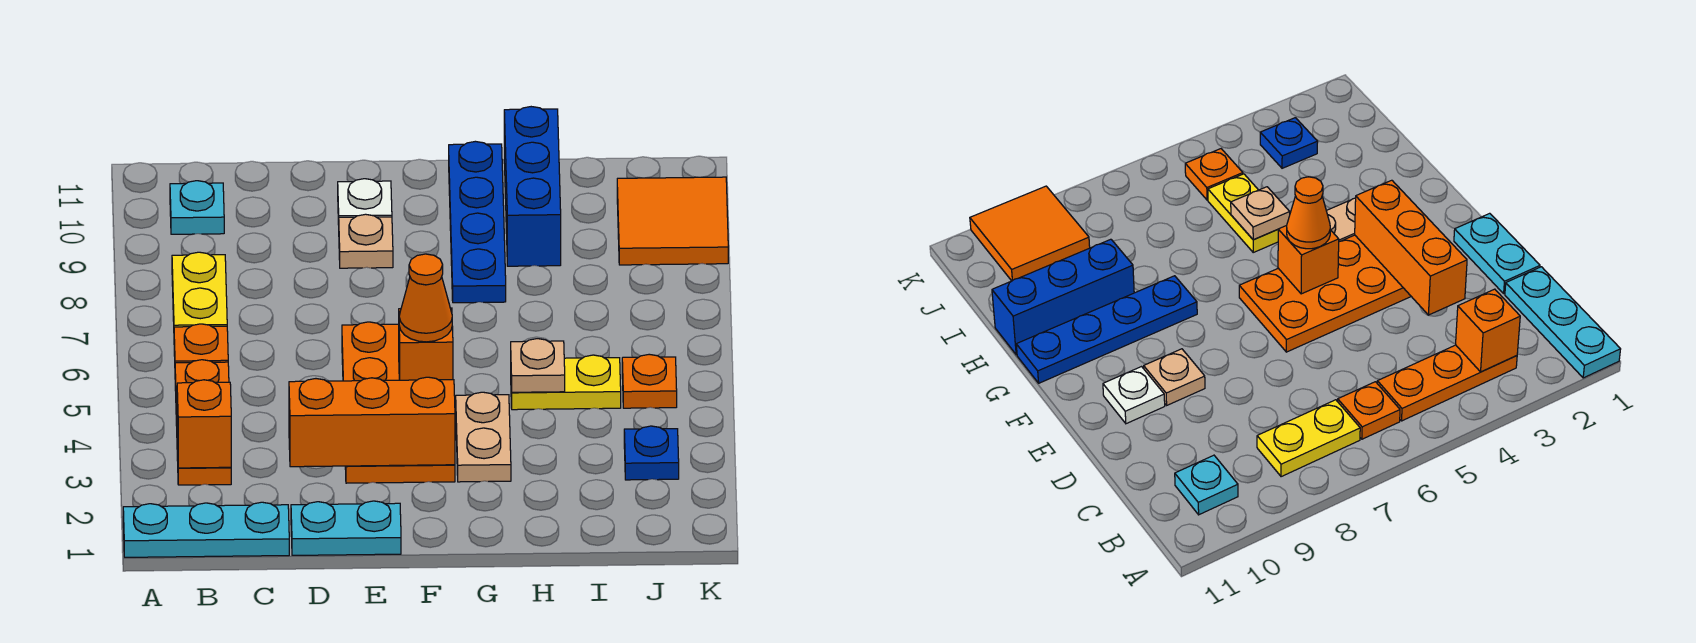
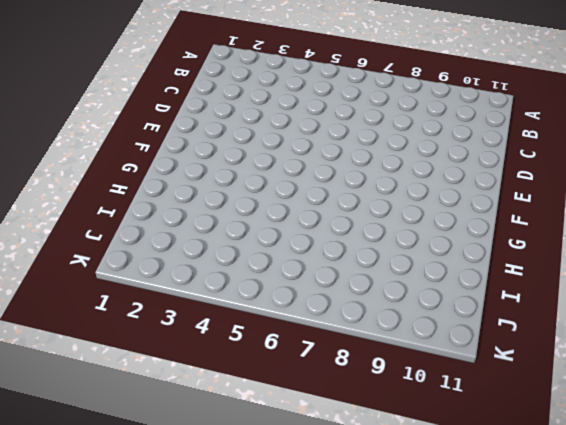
none -> cyan plate A1:C1 level 1
none -> orange plate B3:B5 level 1
none -> orange plate B6 level 1

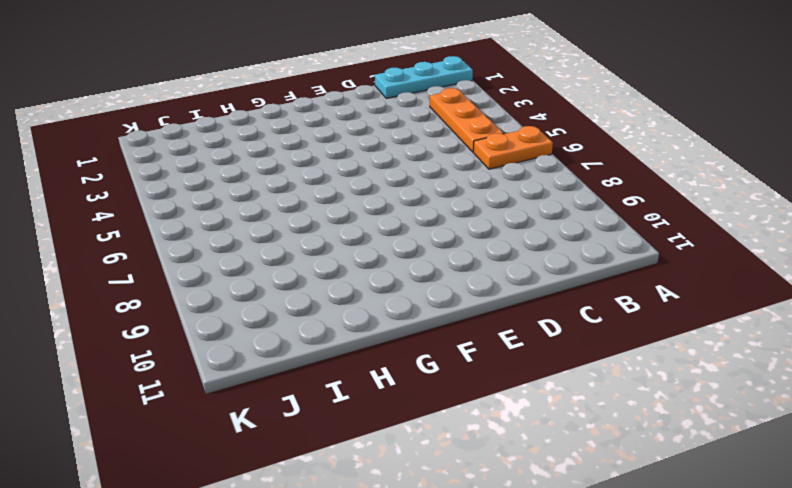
orange plate A6:B6 level 1 -> orange plate B6 level 1
none -> yellow plate B7:B8 level 1
none -> cyan plate B10 level 1
none -> cyan plate D1:E1 level 1

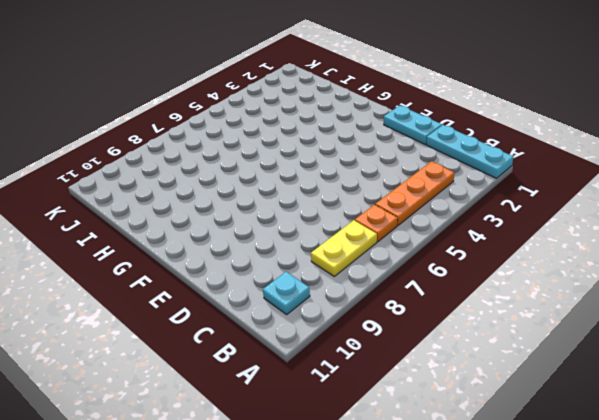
none -> orange plate E3:F6 level 1
none -> tan plate E9 level 1
none -> white plate E10 level 1

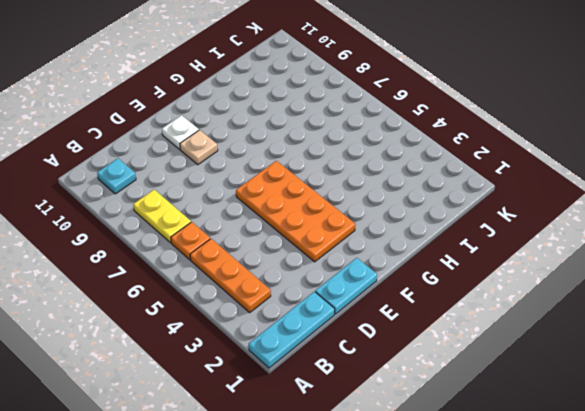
none -> tan plate G3:G4 level 1
none -> blue plate G8:G11 level 1
none -> yellow plate H5:I5 level 1

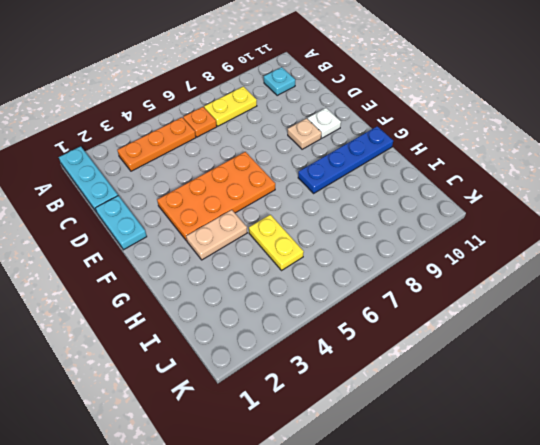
none -> blue brick H9:H11 level 1
none -> blue plate J3 level 1
none -> orange plate J5 level 1

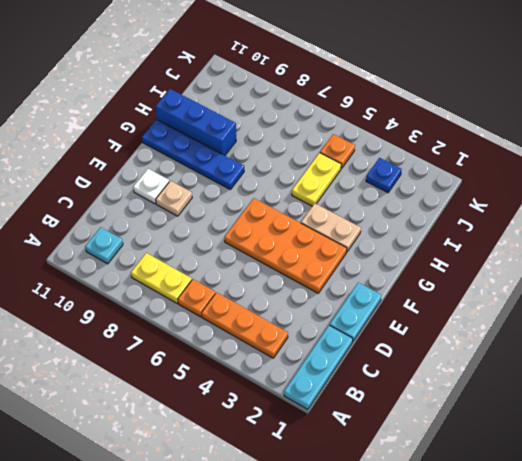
none -> orange tile J9:K10 level 1
none -> orange brick B3 level 2
none -> orange brick D3:F3 level 2

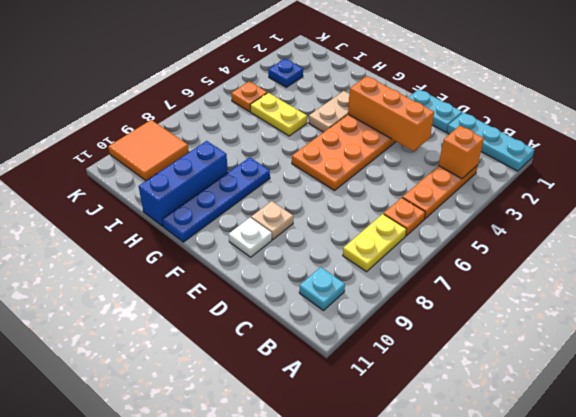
none -> orange brick F5 level 2
none -> tan plate H5 level 2
none -> orange cone F5 level 3

